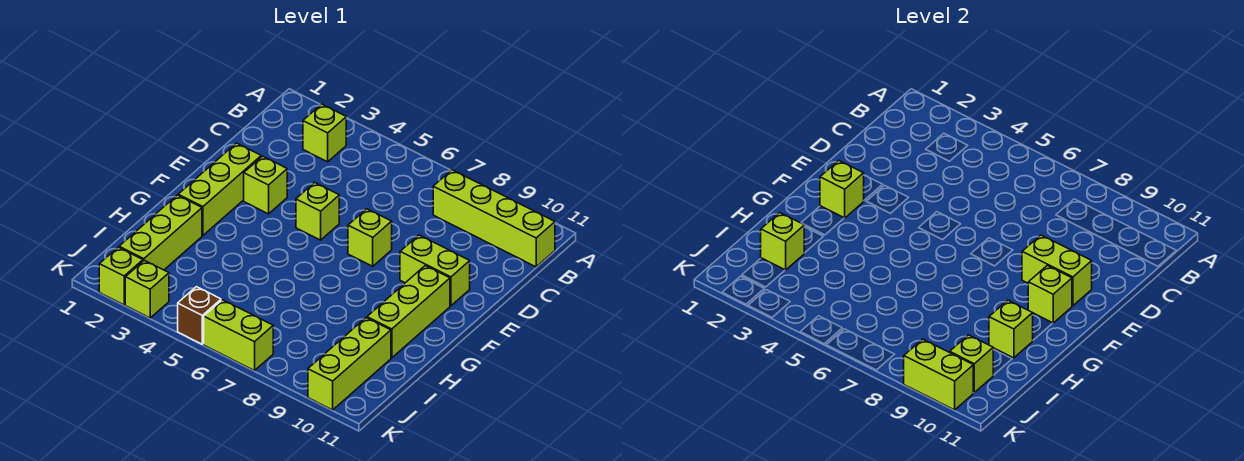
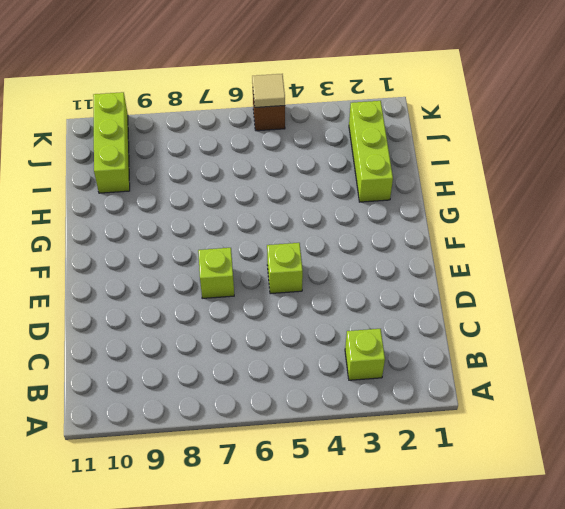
tan tile K5 level 2 -> none
none -> lime brick B8:B11 level 1
none -> lime brick E2:G2 level 1
none -> lime brick E3 level 1

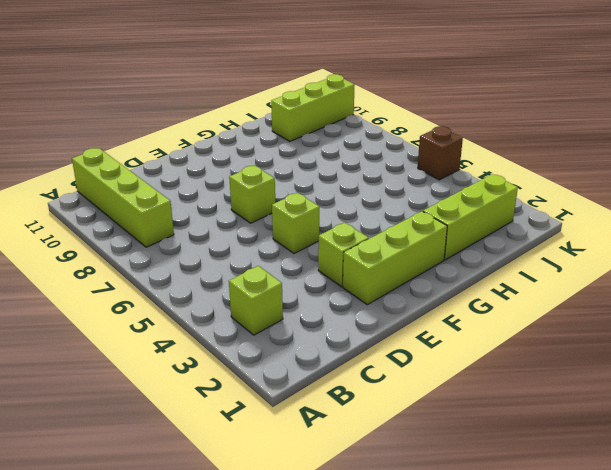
none -> lime brick E9:E10 level 1
none -> lime brick F10:H10 level 1
none -> lime brick K2 level 1

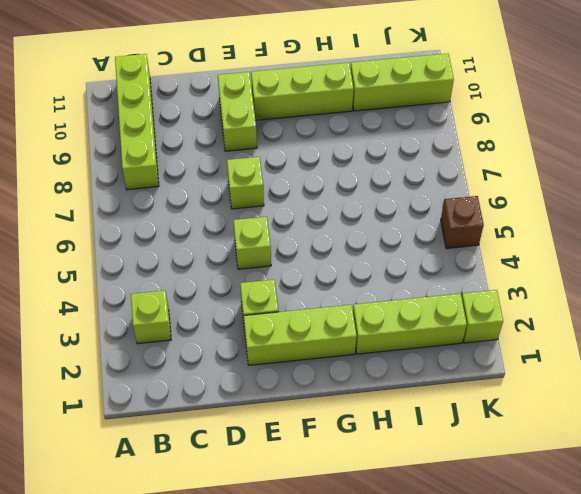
none -> lime brick K3 level 1
none -> lime brick K6:K7 level 1
none -> lime brick E9:E10 level 2

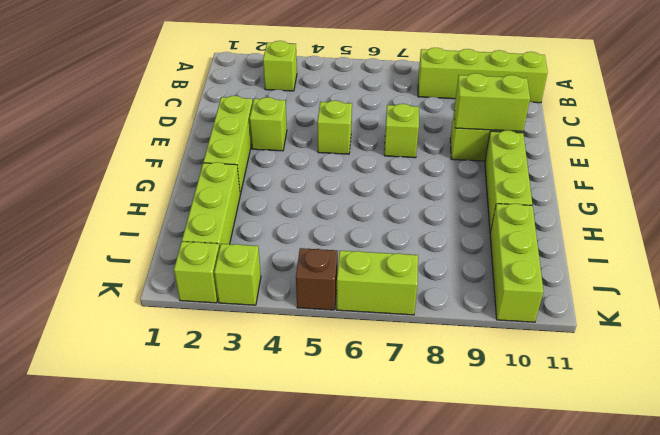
none -> lime brick F2 level 2
none -> lime brick F10 level 2
none -> lime brick H10 level 2

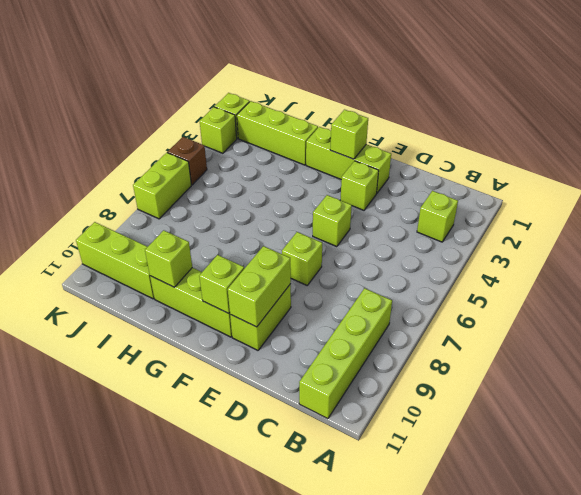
none -> lime brick I2 level 2
none -> lime brick J10 level 2
none -> lime brick K9:K10 level 2

